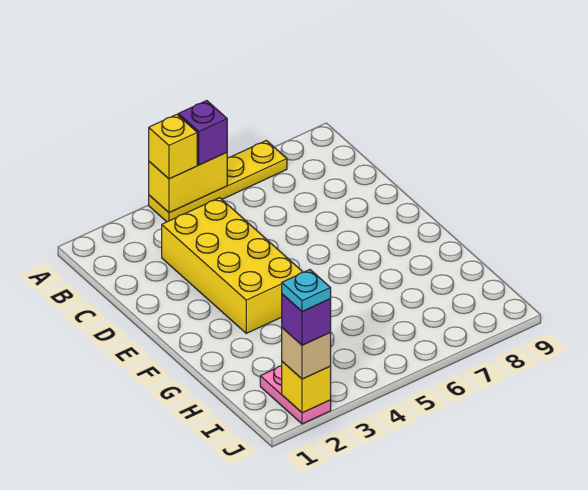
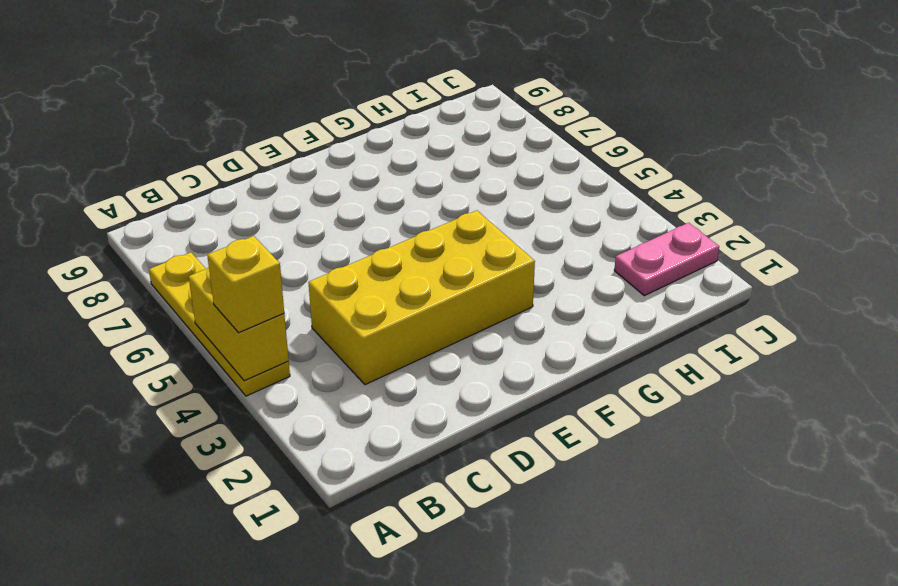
none -> yellow brick J2 level 2
none -> purple brick A5 level 3

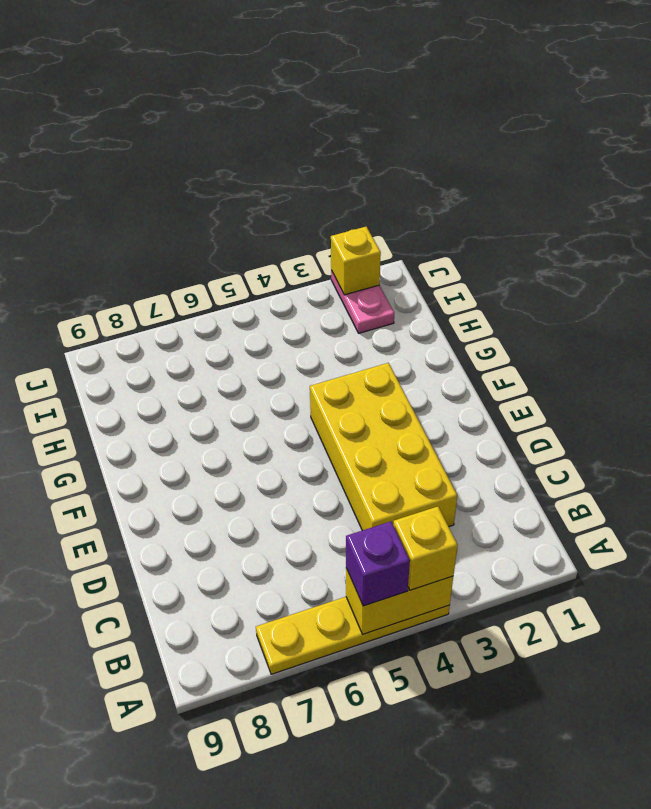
none -> tan brick J2 level 3
none -> purple brick J2 level 4

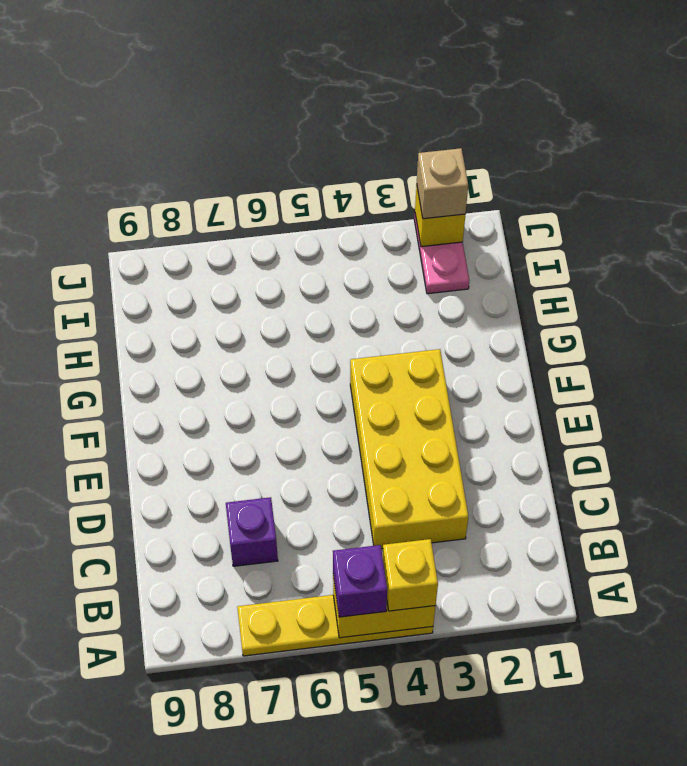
purple brick C7 level 1 -> purple brick J2 level 4
none -> cyan plate J2 level 5

